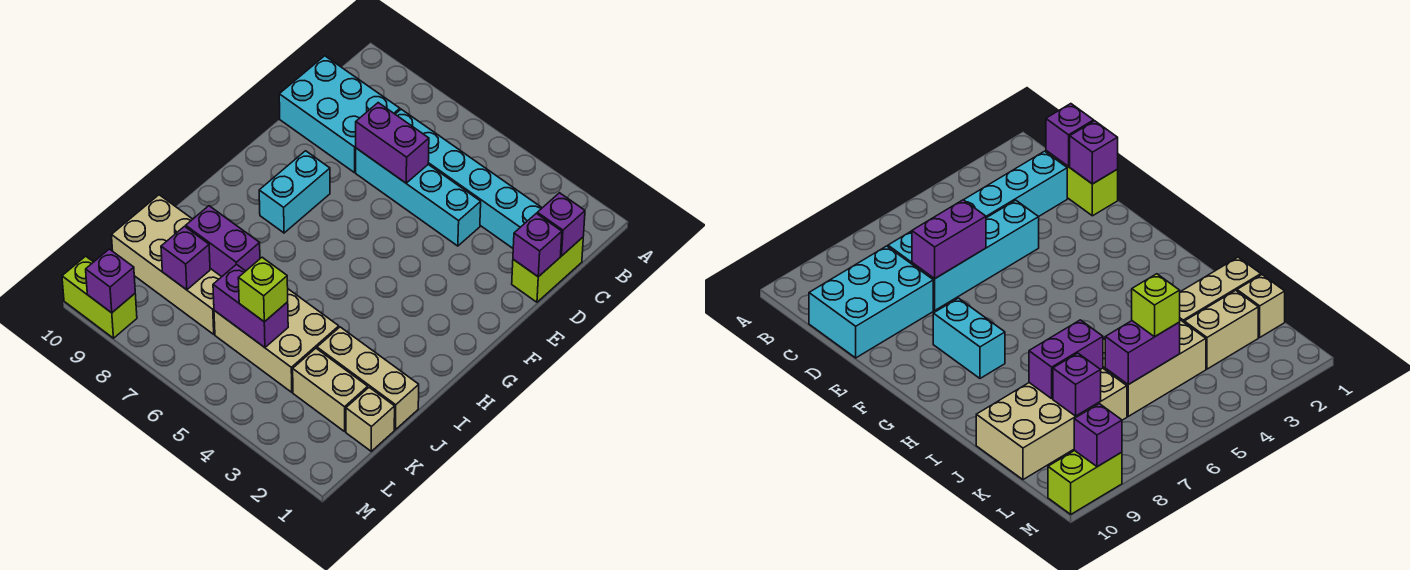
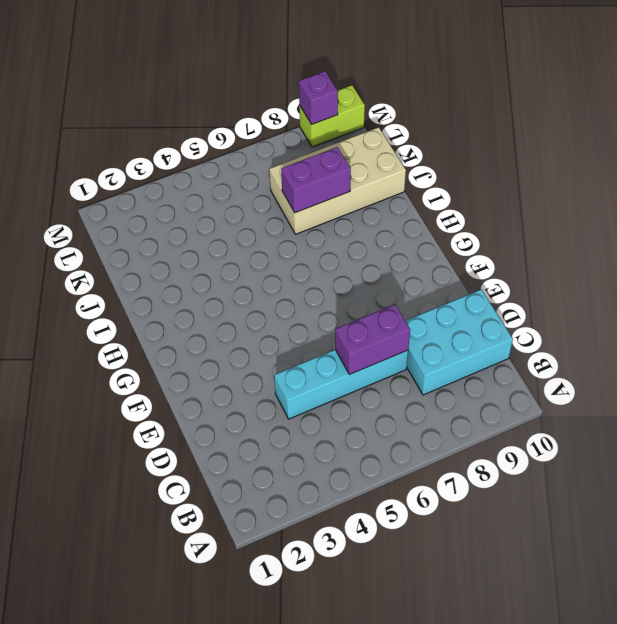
none -> lime brick C1:D1 level 1
none -> cyan brick C2:C7 level 1
none -> cyan brick F8:G8 level 1

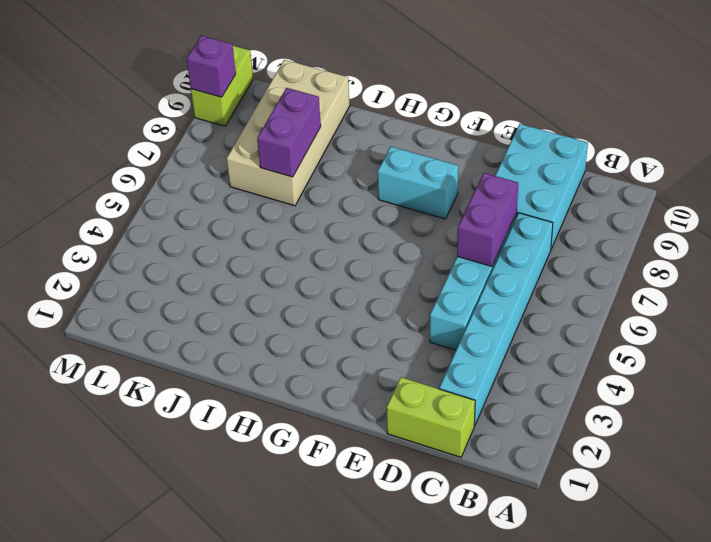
none -> tan brick J1:J3 level 1
none -> tan brick J4:K6 level 1
none -> tan brick K1 level 1

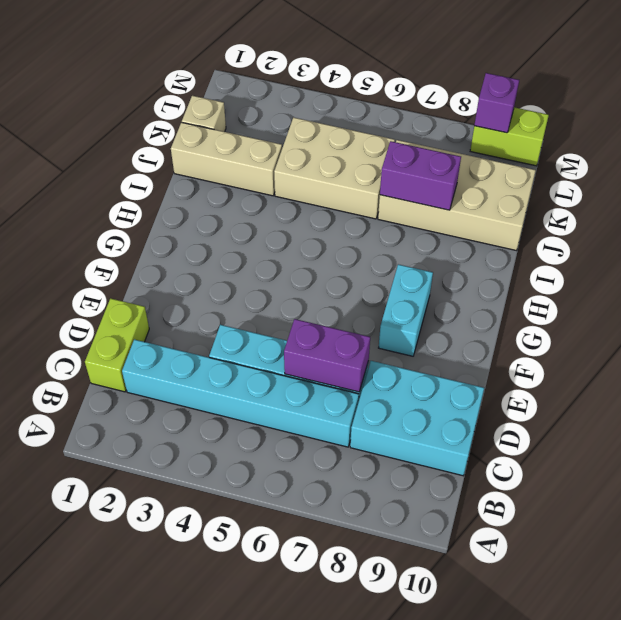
none -> tan brick K2:K3 level 1
none -> purple brick C1 level 2
none -> purple brick D1 level 2

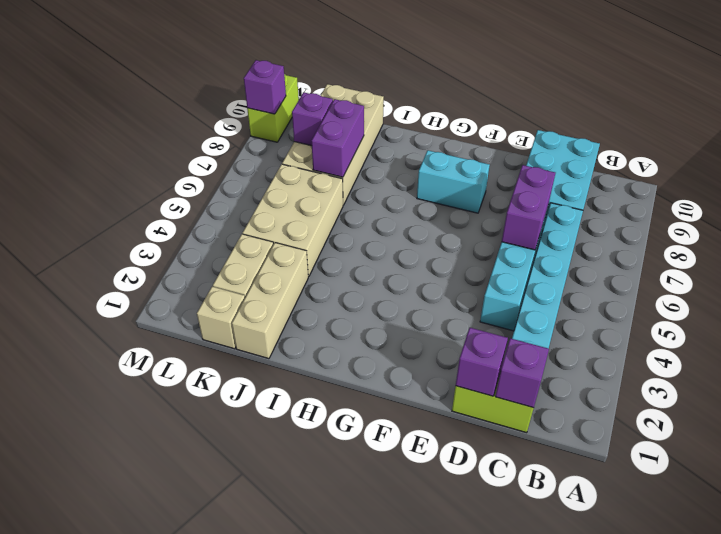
none -> purple brick K5:K6 level 2
none -> lime brick K5 level 3

